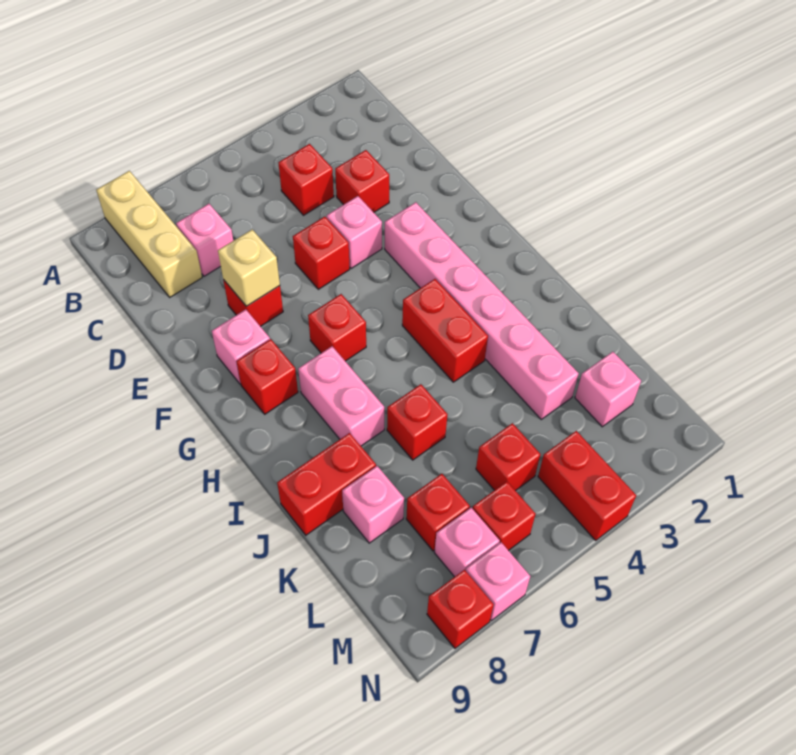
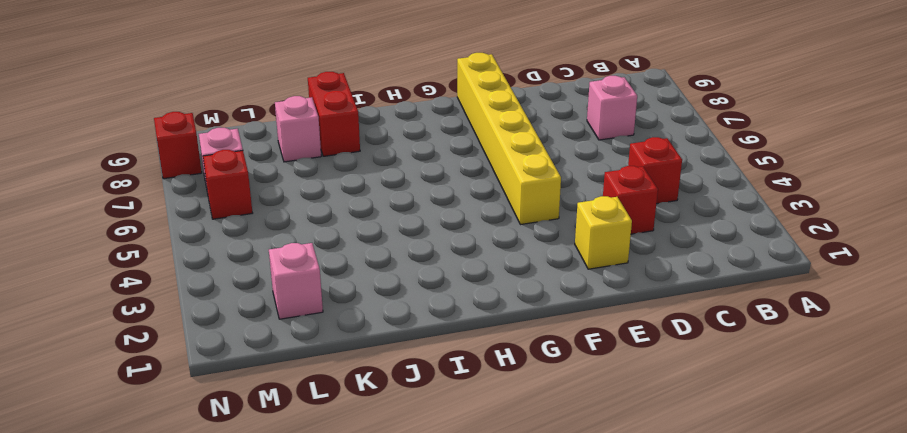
yellow brick E2 level 1 -> none
yellow brick F4:F9 level 1 -> pink brick F8 level 1
none -> tan brick A8:C8 level 1
none -> pink brick E4 level 1
none -> red brick E5 level 1

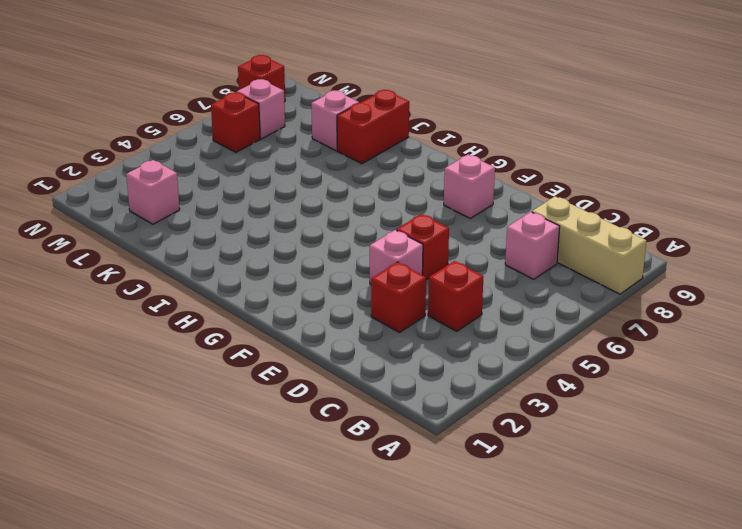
none -> red brick E7 level 1
none -> pink brick F3:K3 level 1
none -> red brick G6 level 1

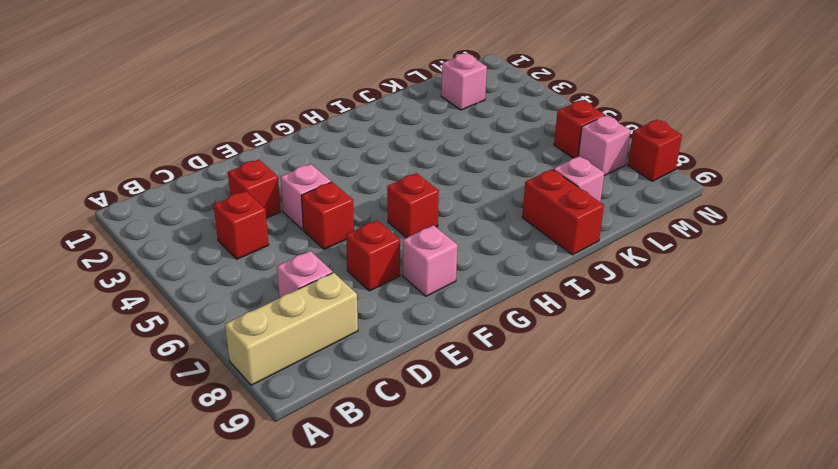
none -> pink brick F3:K3 level 1
none -> red brick G8 level 1
none -> red brick H4:I4 level 1

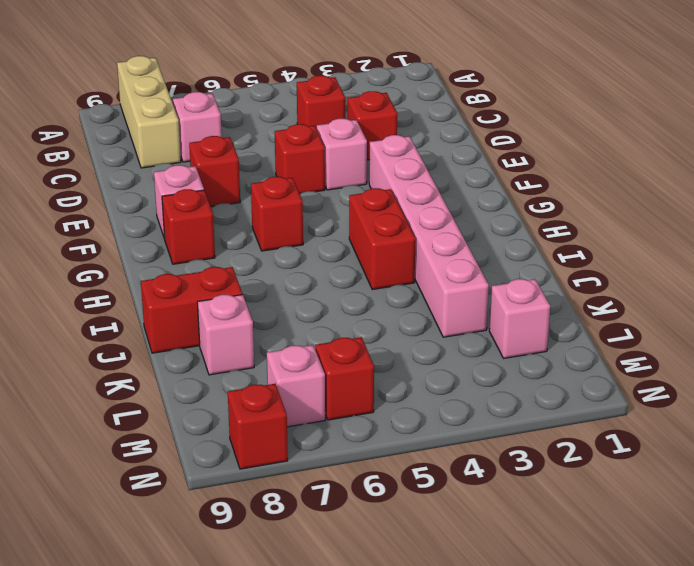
none -> pink brick H7:I7 level 1
none -> red brick J6 level 1
none -> red brick L5 level 1

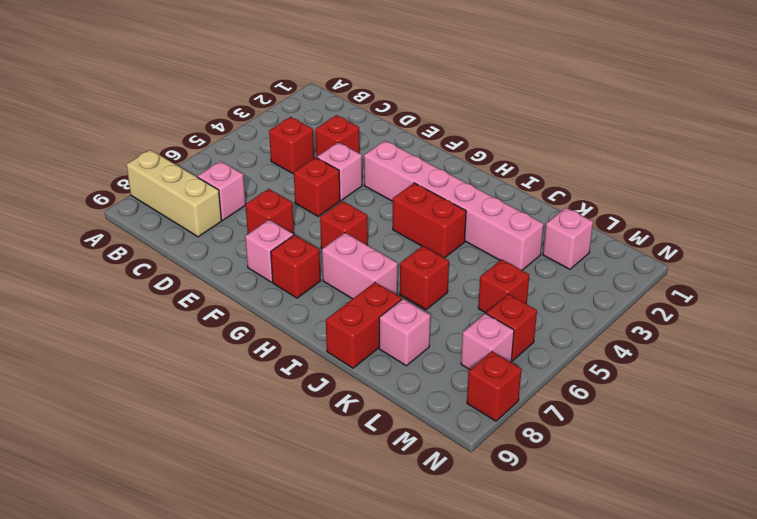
none -> red brick L7 level 1
none -> red brick M4:N4 level 1
none -> pink brick N7 level 1

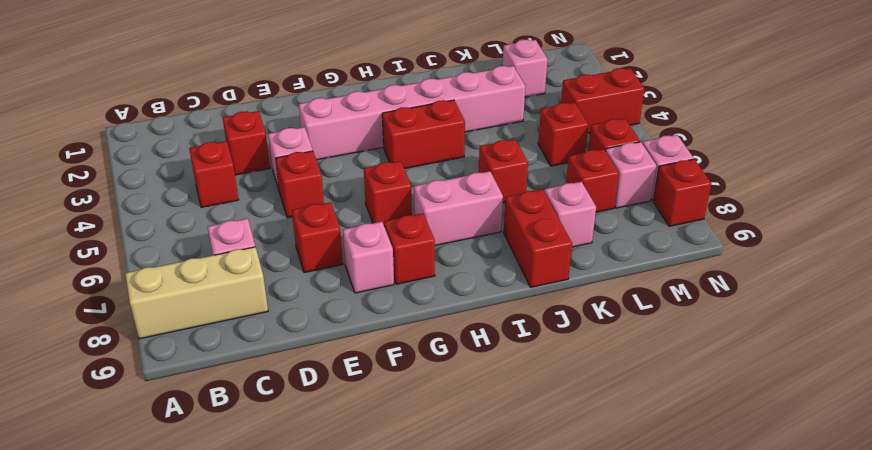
none -> tan brick E7 level 2

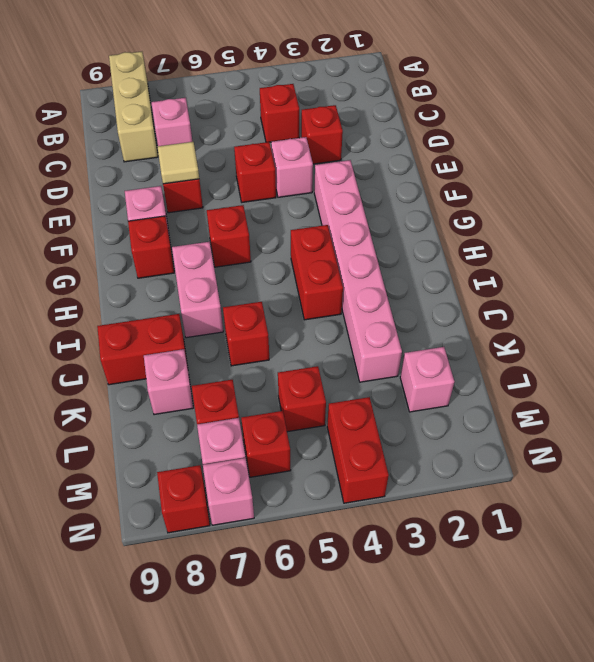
tan tile E7 level 2 -> tan brick E7 level 2

